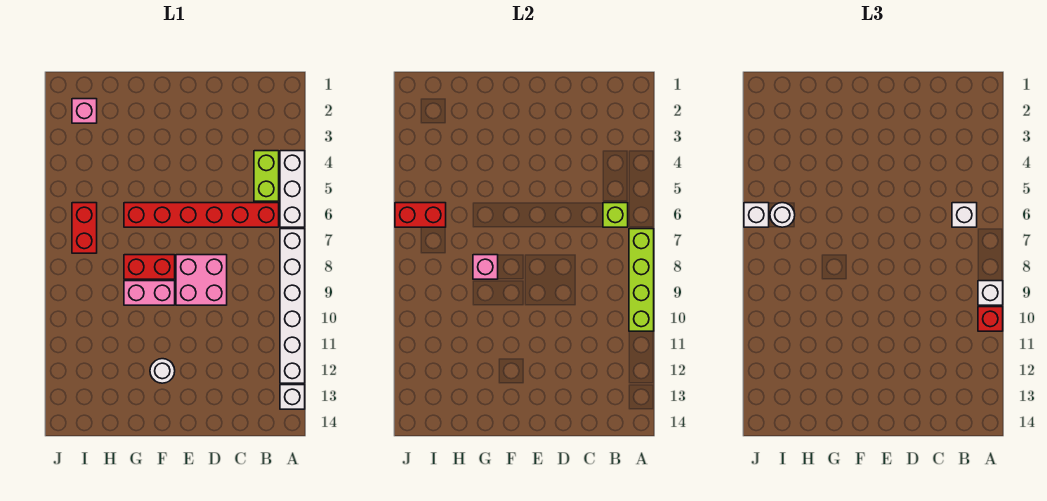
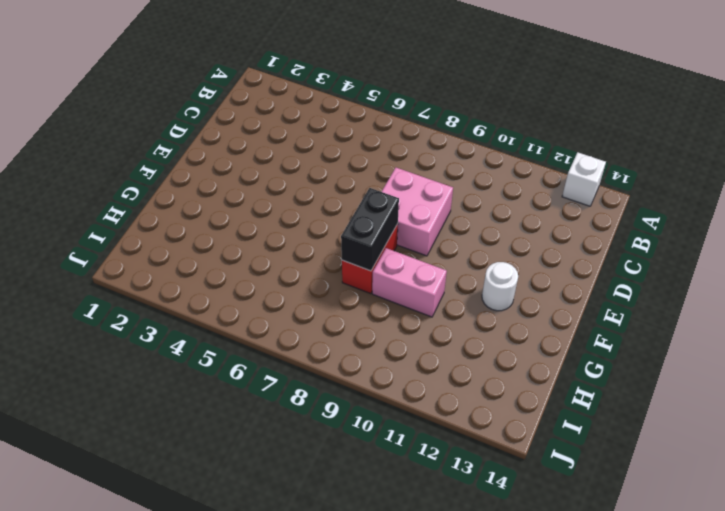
black brick F8:G8 level 2 -> pink brick G8 level 2
pink brick G9:G10 level 1 -> pink brick F9:G9 level 1
none -> white brick A4:A6 level 1
none -> white brick A7:A12 level 1
none -> lime brick B4:B5 level 1

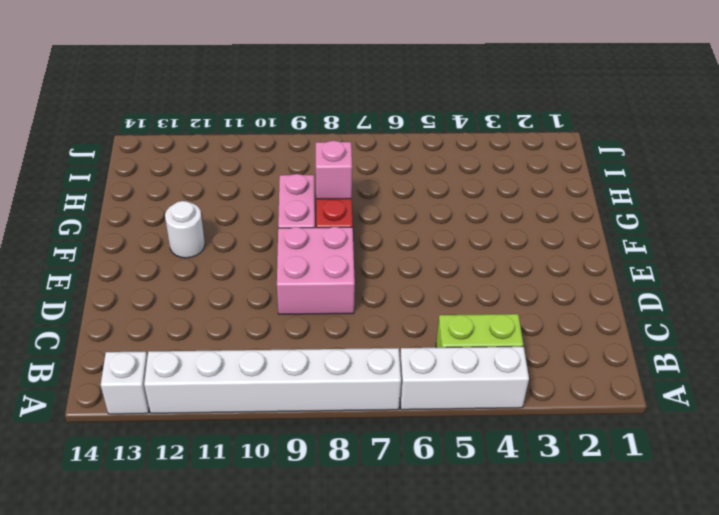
none -> red brick B6:G6 level 1
none -> pink brick I2 level 1
none -> red brick I6:I7 level 1

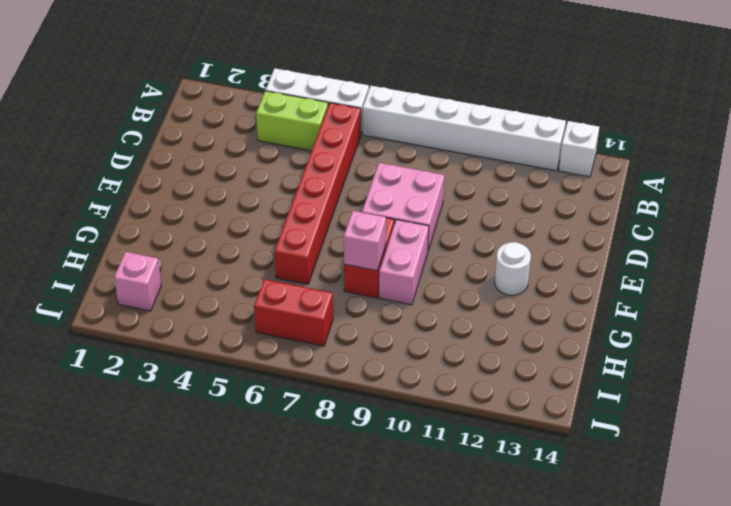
none -> lime brick A7:A10 level 2
none -> lime brick B6 level 2
none -> red brick I6:J6 level 2

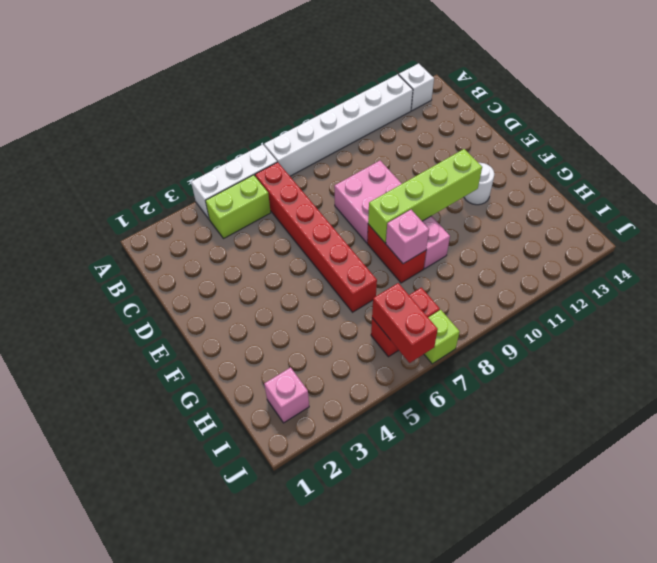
lime brick F8:F11 level 2 -> lime brick A7:A10 level 2
lime brick J7 level 1 -> lime brick B6 level 2
none -> white brick A9 level 3
none -> red brick A10 level 3
none -> white brick B6 level 3

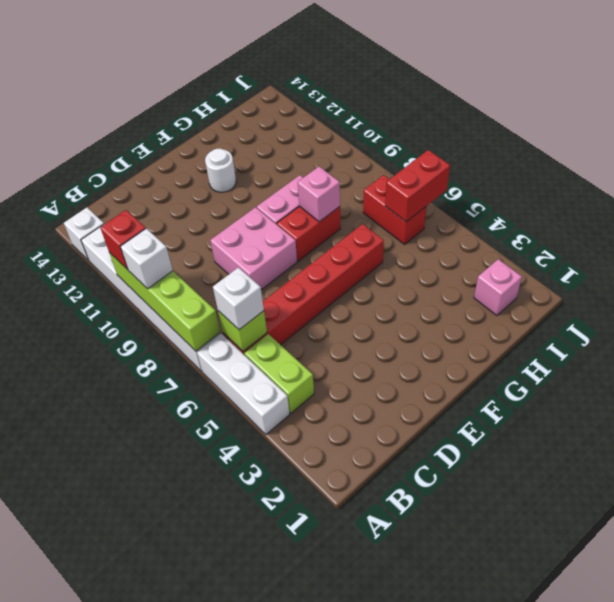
none -> white round brick I6 level 3
none -> white brick J6 level 3

